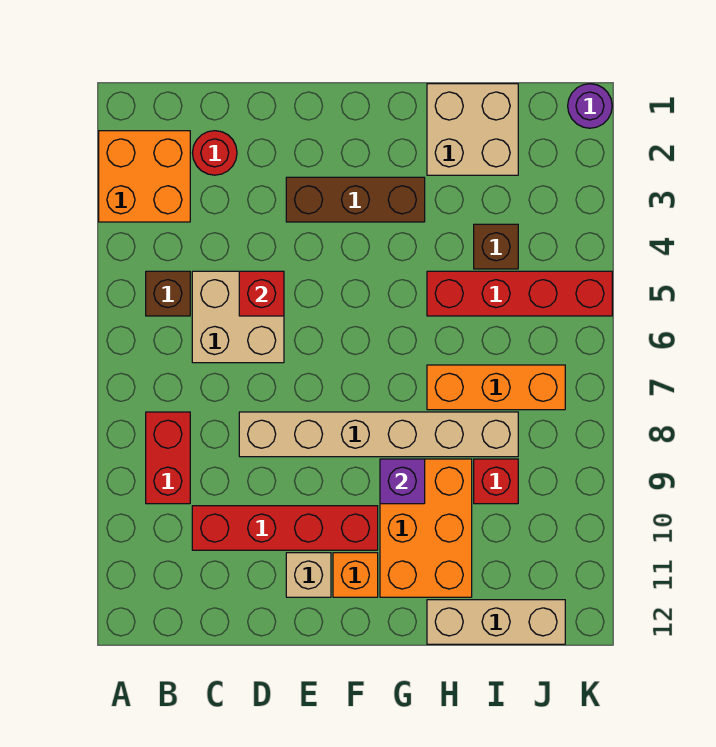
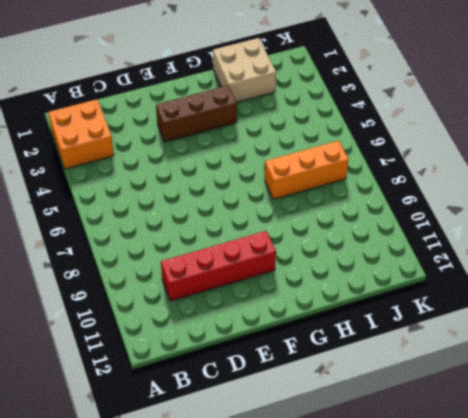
none -> brown brick B5 level 1
none -> red brick B8:B9 level 1
none -> red round brick C2 level 1

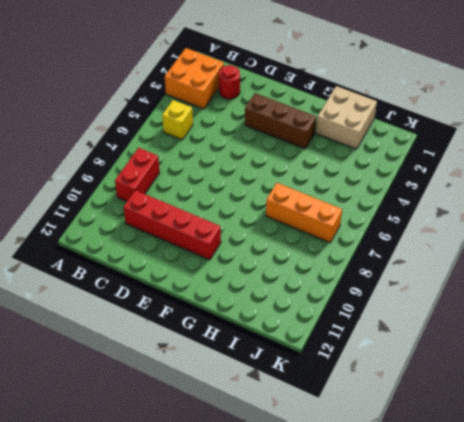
yellow brick B5 level 1 -> brown brick B5 level 1
none -> tan brick C5:D6 level 1
none -> tan brick D8:I8 level 1
none -> tan brick E11 level 1

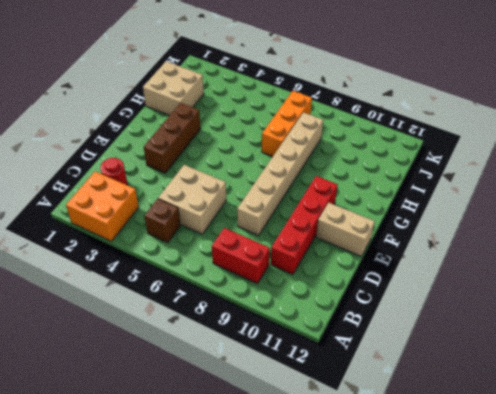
tan brick E11:E12 level 1 -> tan brick E11 level 1
none -> orange brick F11 level 1
none -> orange brick G9:H11 level 1
none -> red brick H5:K5 level 1

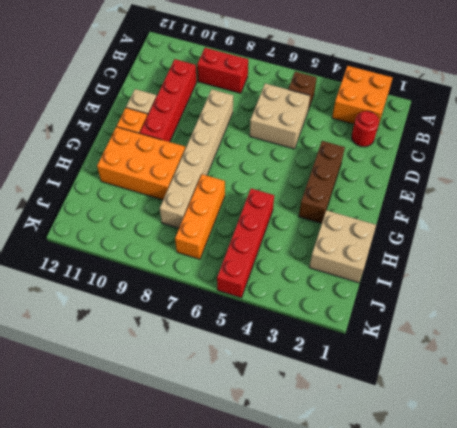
none -> tan brick H12:J12 level 1
none -> brown brick I4 level 1
none -> red brick I9 level 1

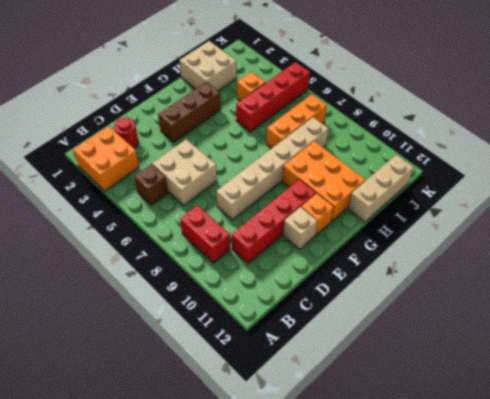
orange brick I4 level 1 -> brown brick I4 level 1
none -> red brick I9 level 1
none -> purple round brick K1 level 1
none -> red brick D5 level 2

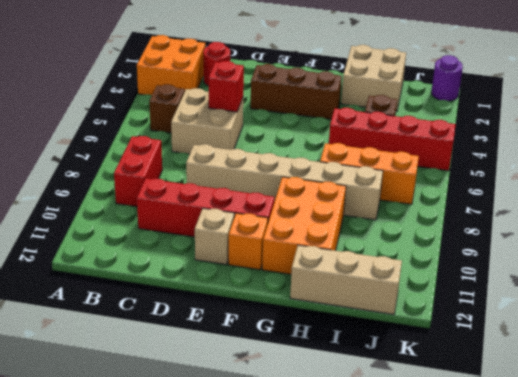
none -> red brick I9 level 1
none -> purple brick G9 level 2

